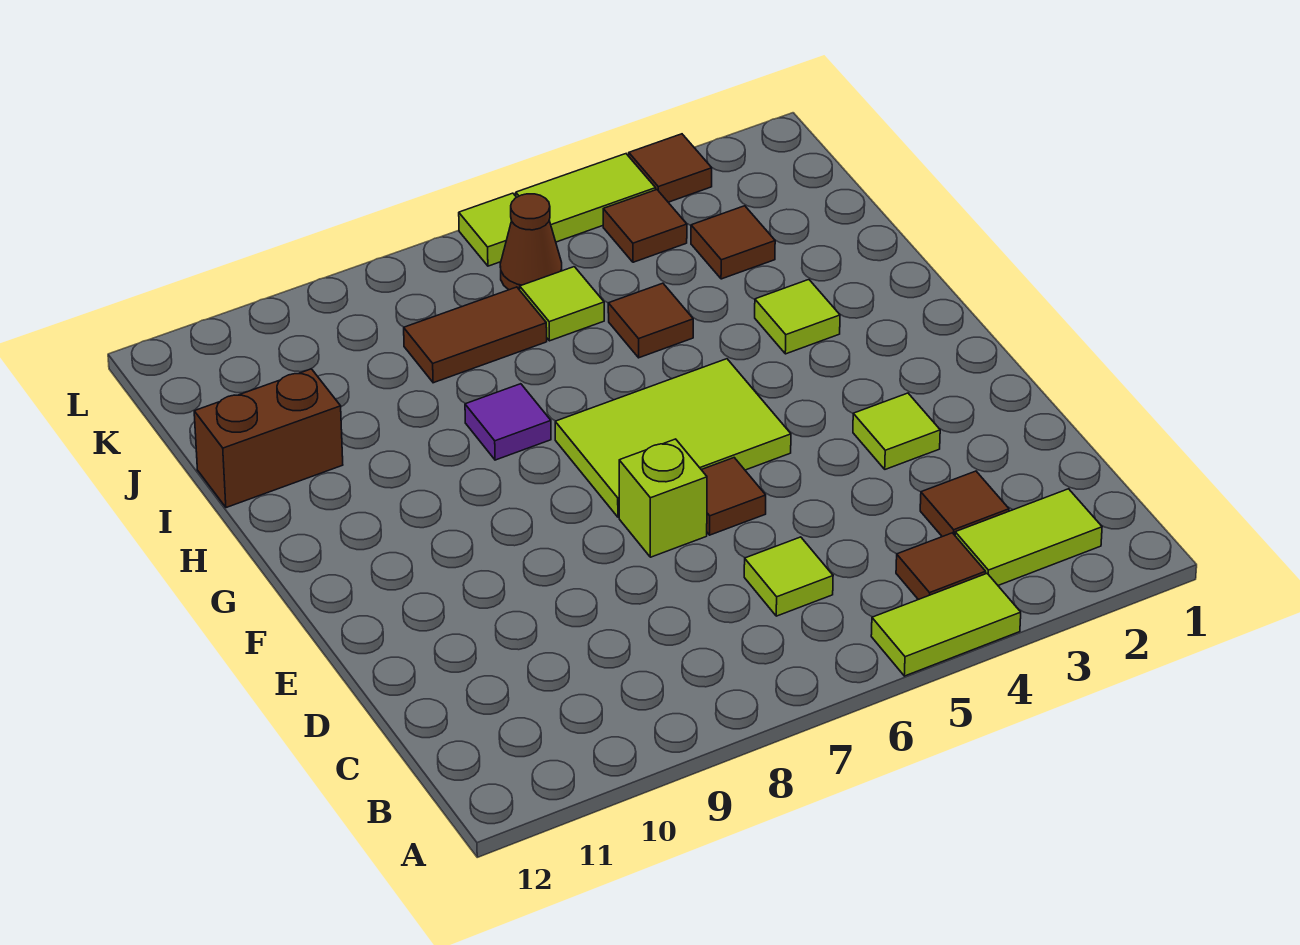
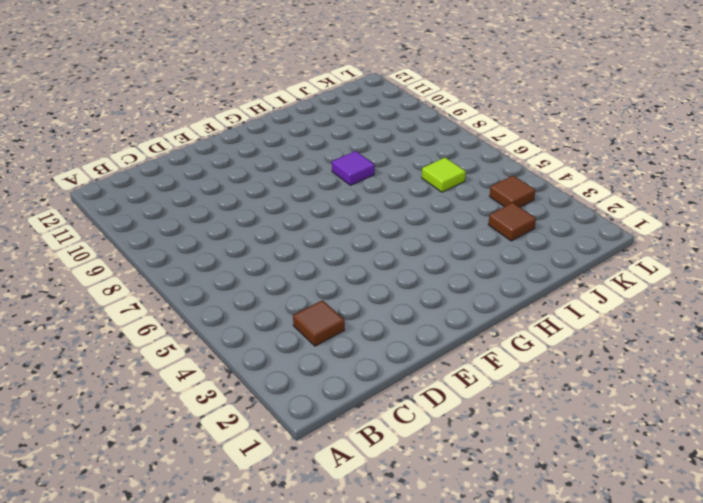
none -> lime tile A4:A5 level 1
none -> lime tile B2:B3 level 1
none -> brown tile B4 level 1

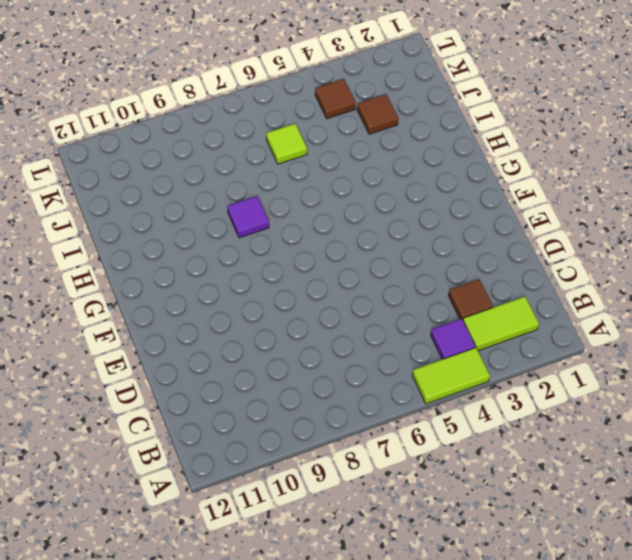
purple tile B4 level 1 -> brown tile B4 level 1
none -> lime tile C6 level 1
none -> lime tile E3 level 1
none -> brown tile E6 level 1

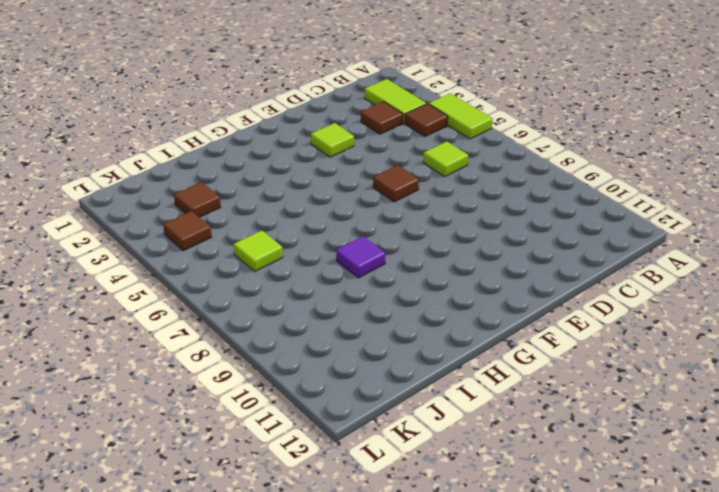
none -> lime brick E7 level 1
none -> lime tile F5:G7 level 1
none -> lime tile H3 level 1

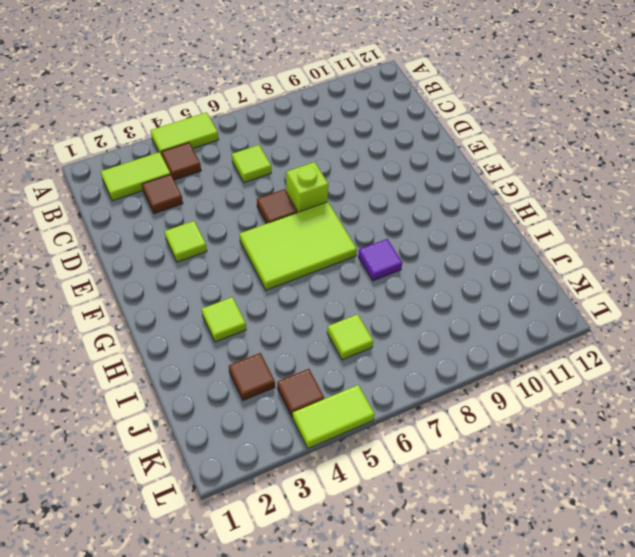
none -> brown tile I5 level 1
none -> brown brick I11:I12 level 1
none -> brown tile J7:J8 level 1

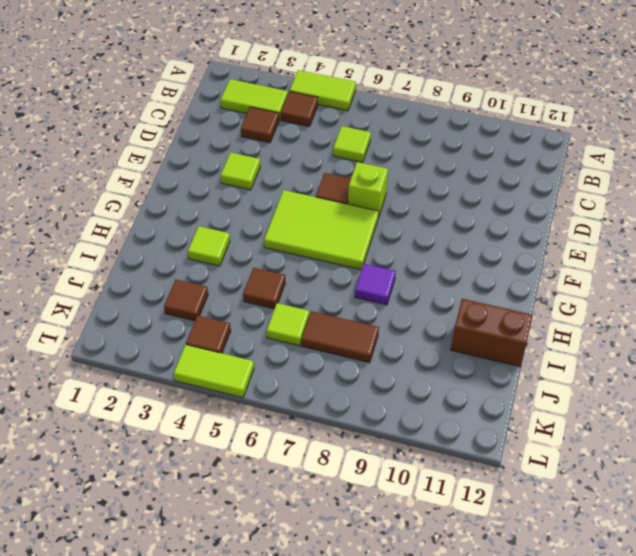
none -> brown cone K6 level 1
none -> brown tile L3 level 1
none -> lime tile L6 level 1

